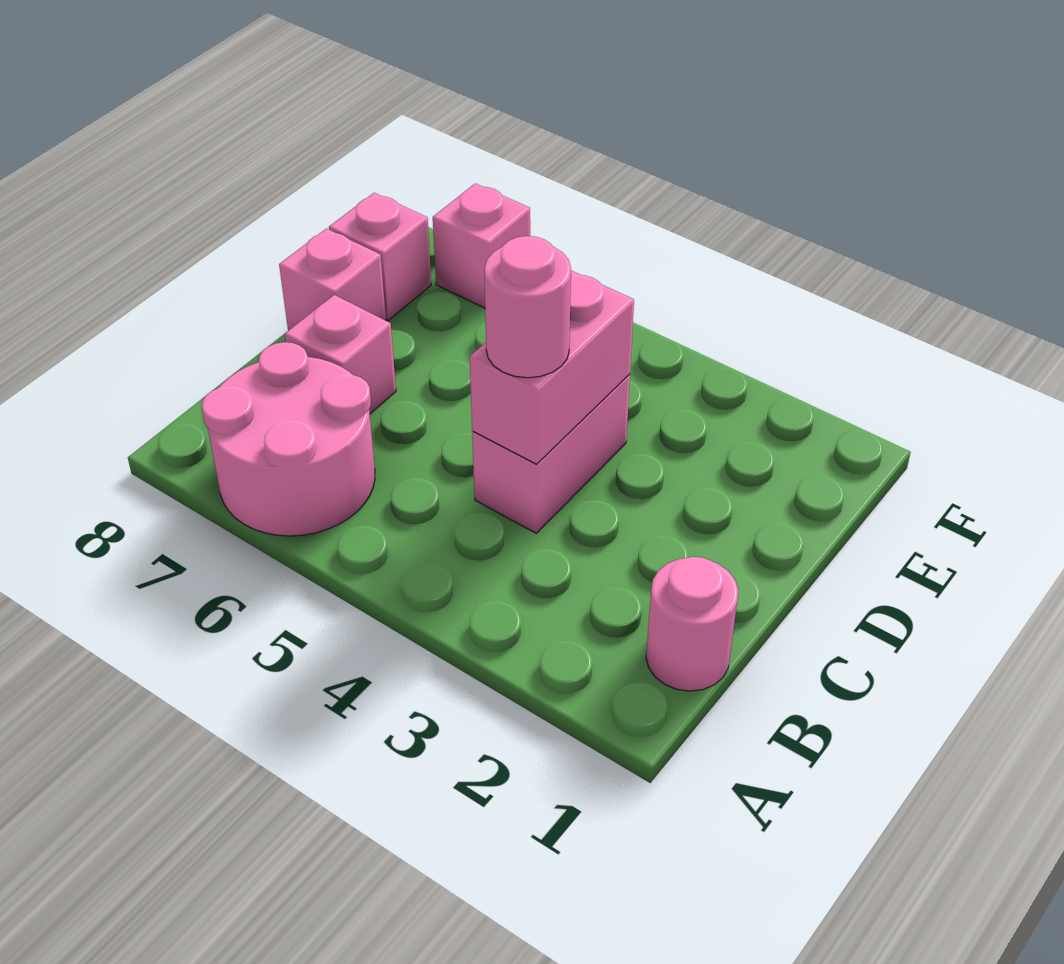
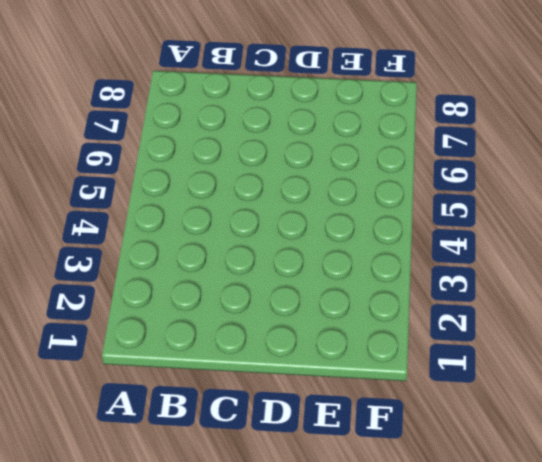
none -> pink round brick A6:B7 level 1
none -> pink round brick B1 level 1

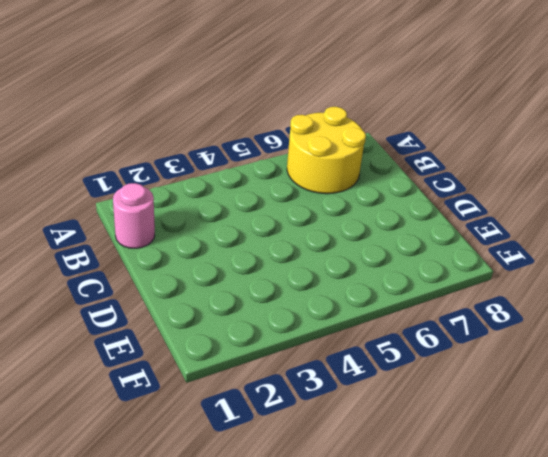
yellow round brick A6:B7 level 1 -> pink round brick A6:B7 level 1
none -> pink brick C4:D4 level 1
none -> pink brick C7 level 1

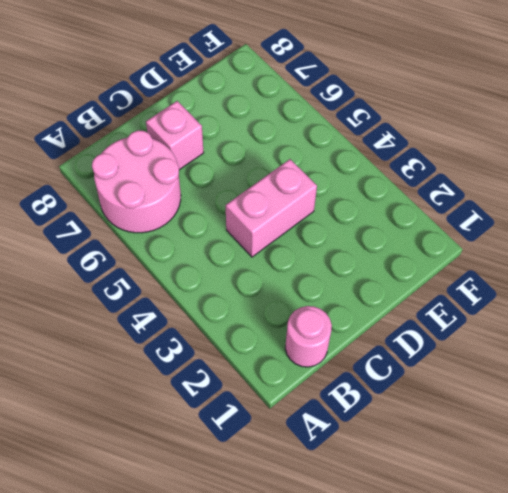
none -> pink brick D8 level 1
none -> pink brick E8 level 1

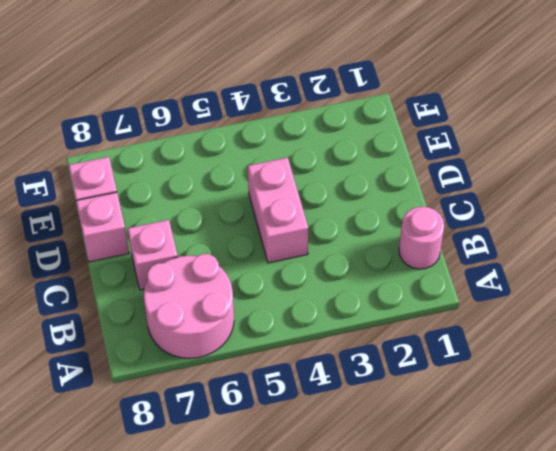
none -> pink brick F7 level 1
none -> pink brick C4:D4 level 2

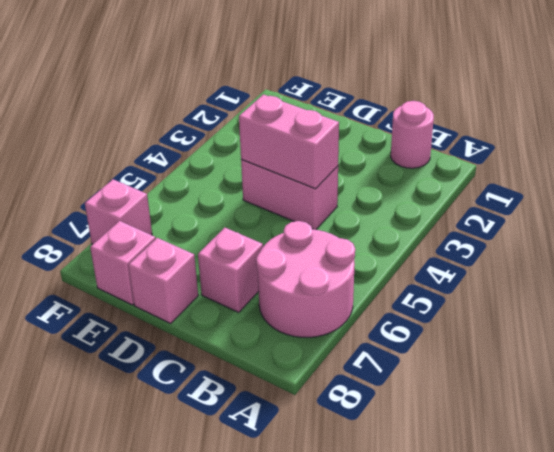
none -> pink round brick C4 level 3

